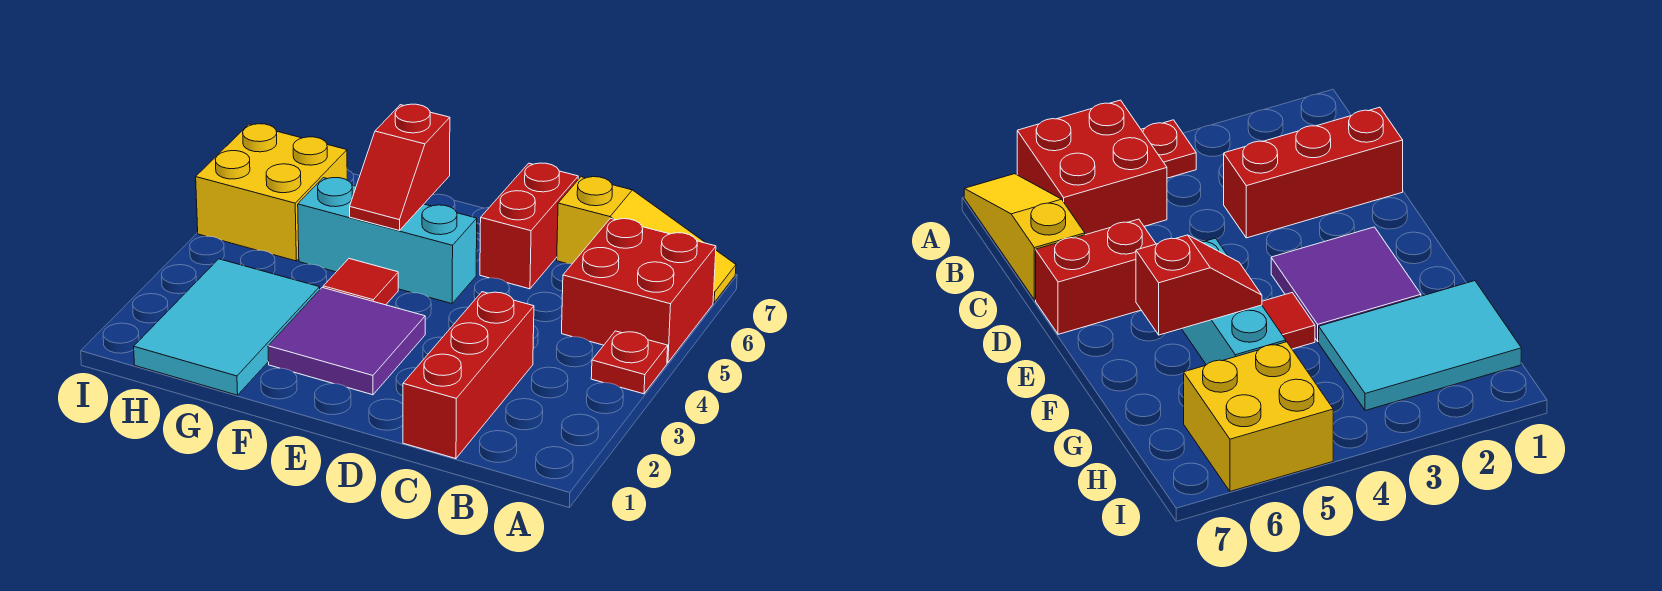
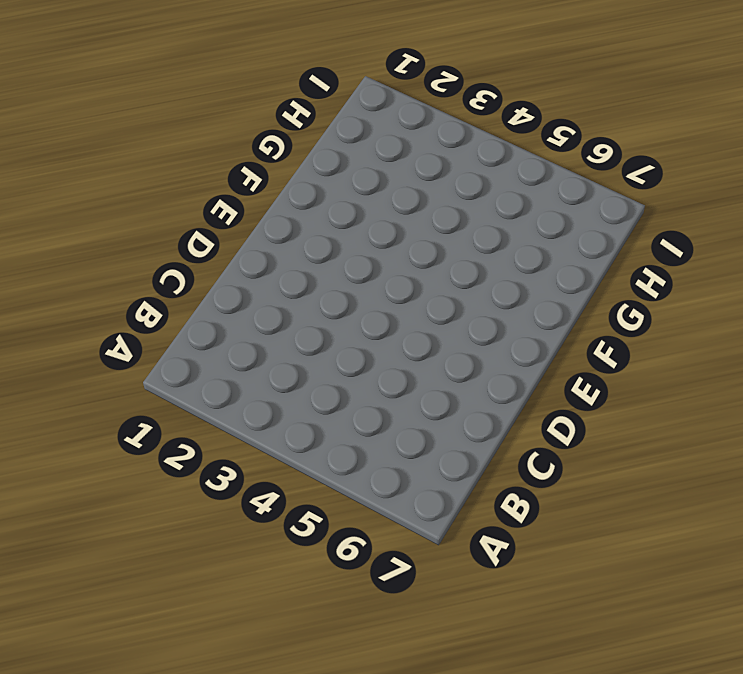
none -> red plate A4 level 1
none -> red brick A5:B6 level 1

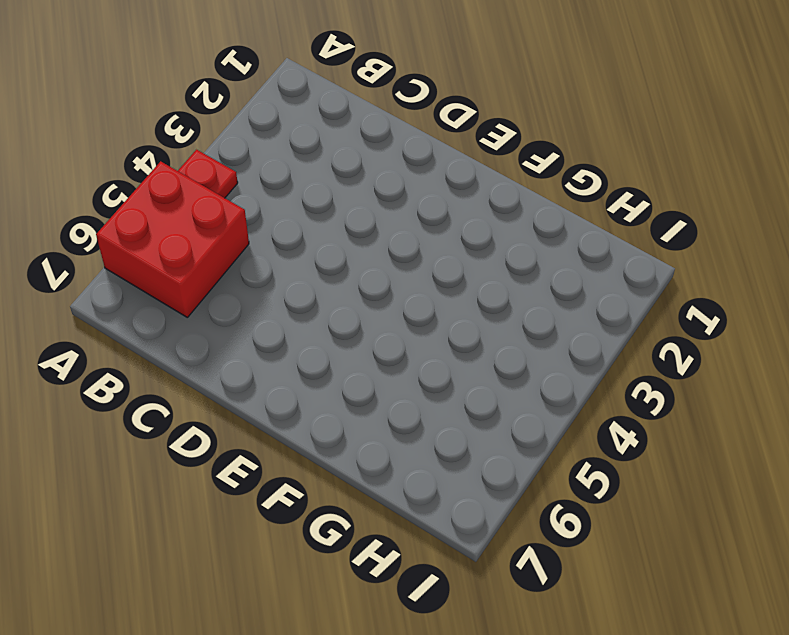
none -> yellow slope A7:C7 level 1 top C
none -> red brick C1:C3 level 1

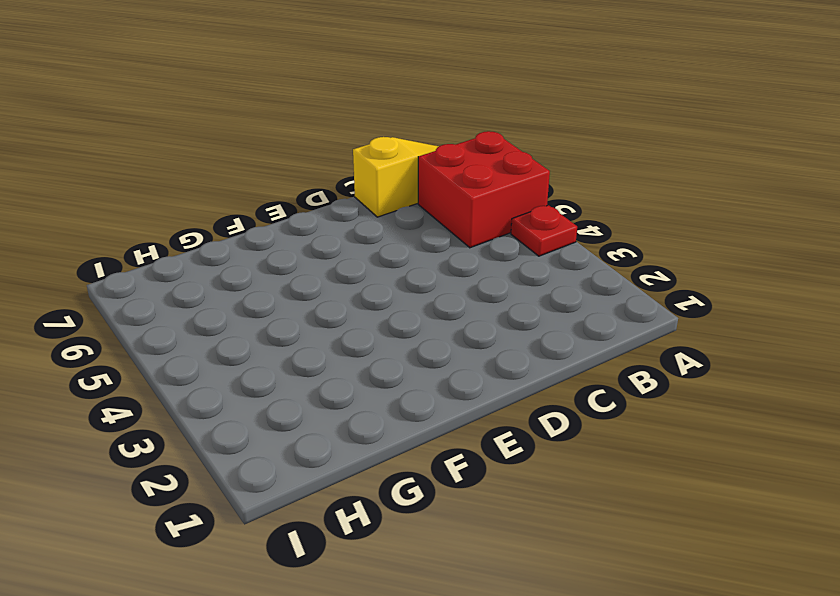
none -> red brick C1:C3 level 1
none -> red brick D6:D7 level 1

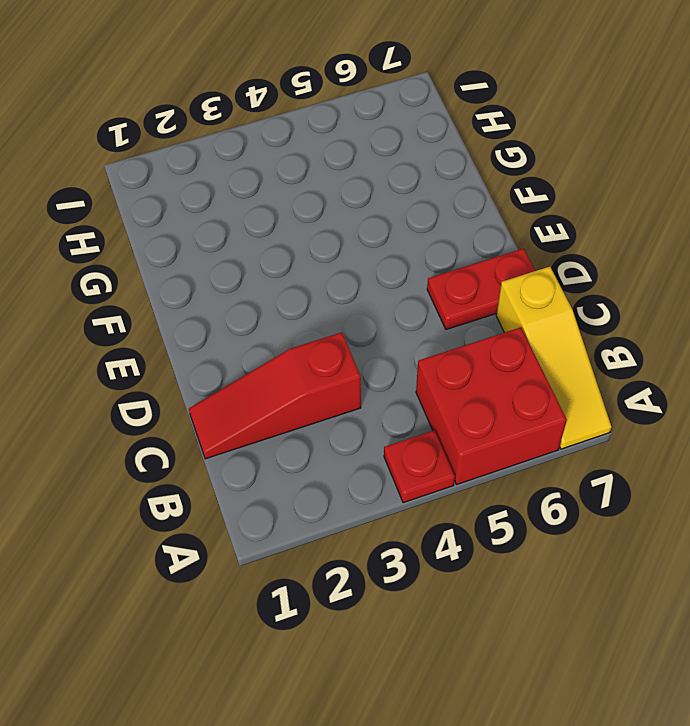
red slope C1:C3 level 1 top 3 -> red brick C1:C3 level 1
red plate D6:D7 level 1 -> red brick D6:D7 level 1
none -> purple tile E2:F3 level 1
none -> cyan brick E5:G5 level 1

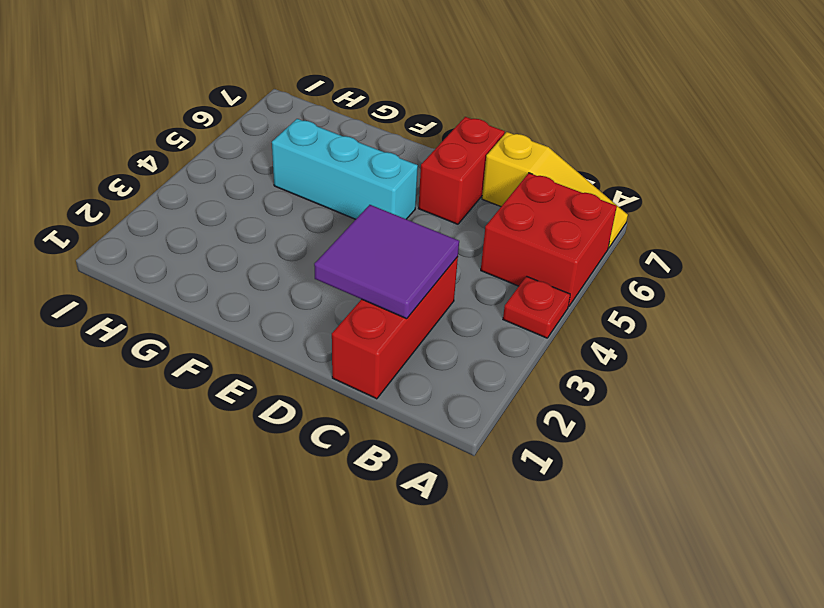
purple tile C2:D3 level 2 -> purple tile E2:F3 level 1
none -> red tile F4 level 1
none -> cyan tile G1:H3 level 1

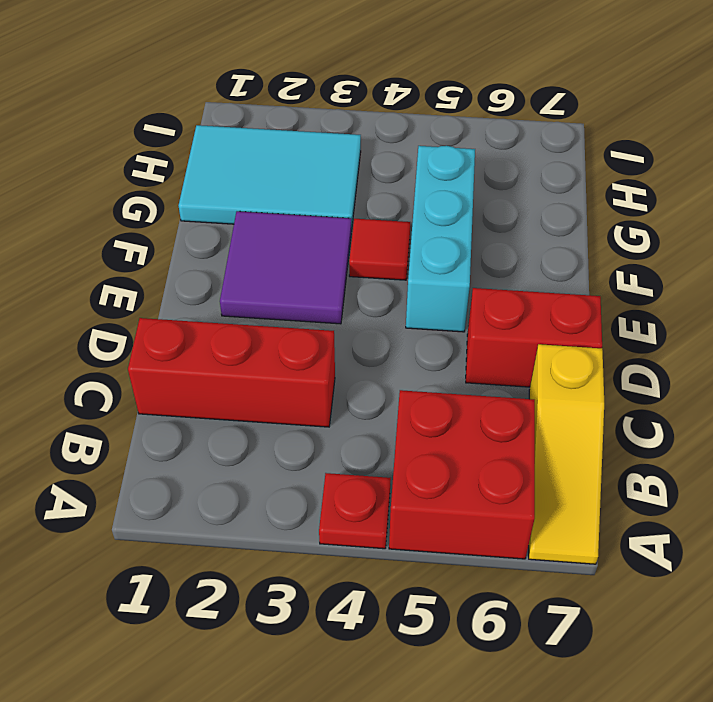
none -> yellow brick H5:I6 level 1
none -> red slope F5:F6 level 2 top 6

